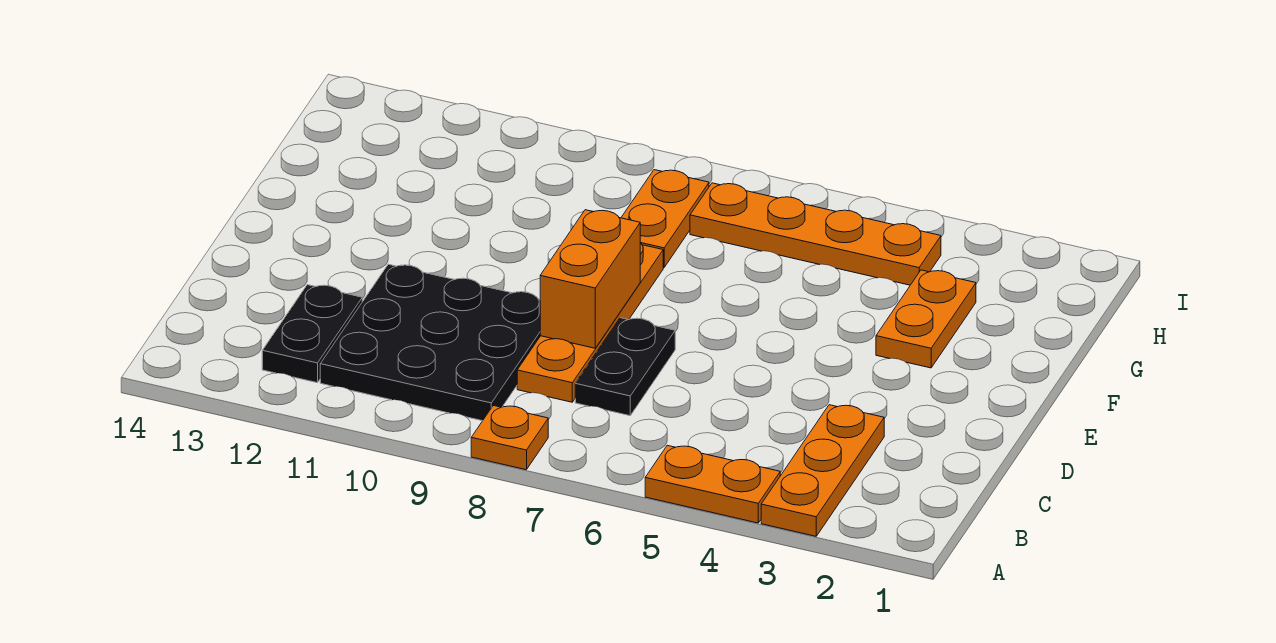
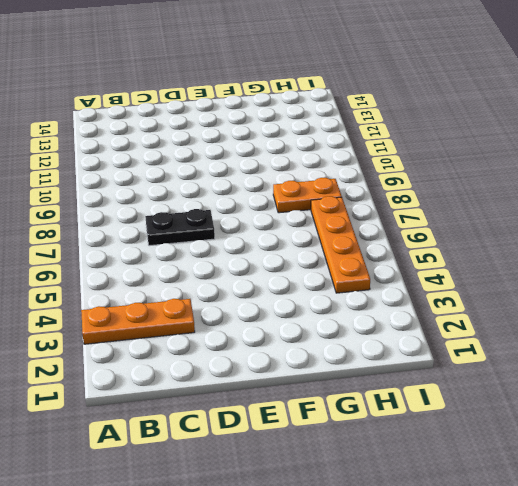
none -> orange plate A4:A5 level 1
none -> orange plate A8 level 1

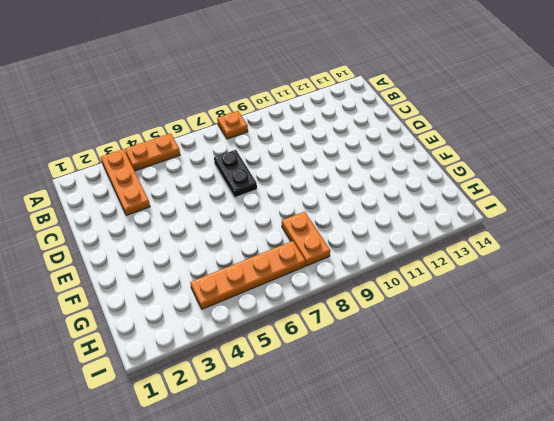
none -> black plate B9:D11 level 1
none -> black plate B12:C12 level 1

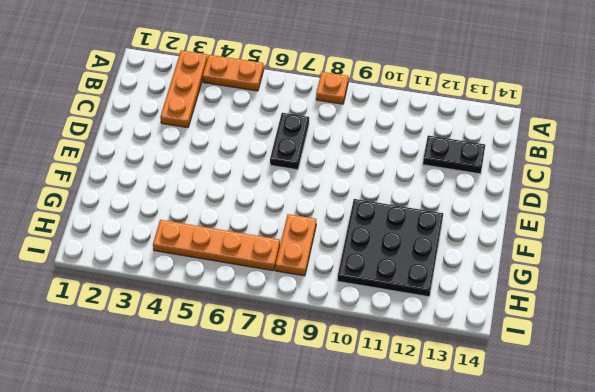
black plate C12:C13 level 1 -> black plate B12:C12 level 1
black plate F10:H12 level 1 -> black plate B9:D11 level 1
none -> orange plate C8:F8 level 1
none -> orange plate F3:G3 level 1

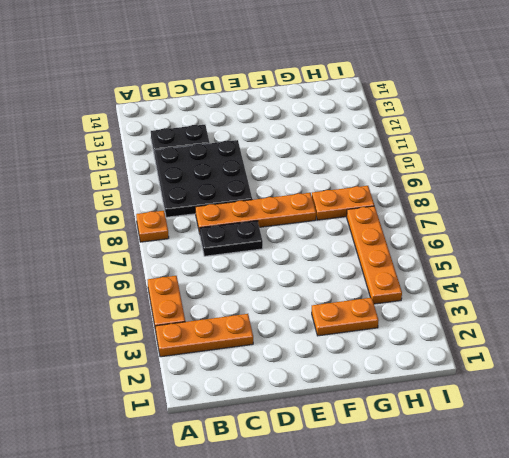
none -> orange brick D8:E8 level 2

